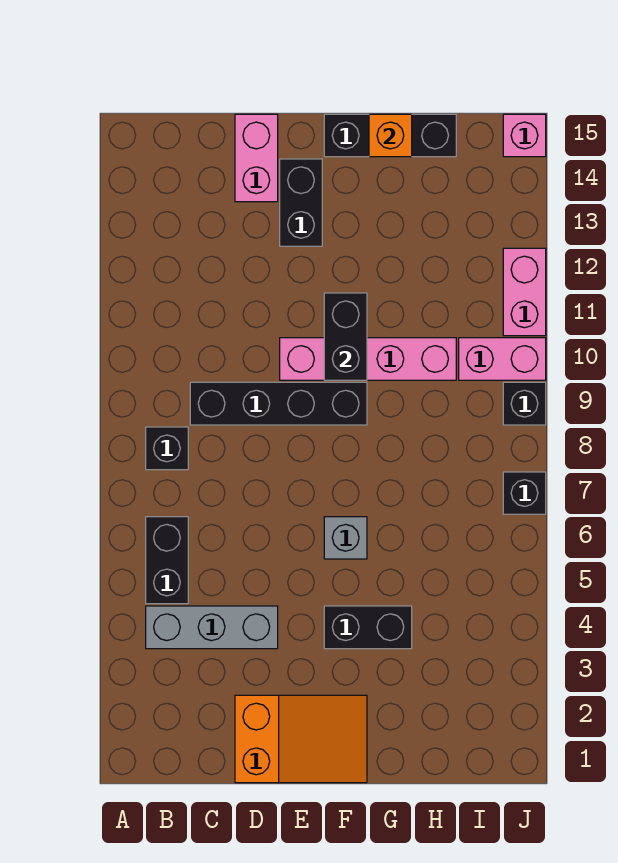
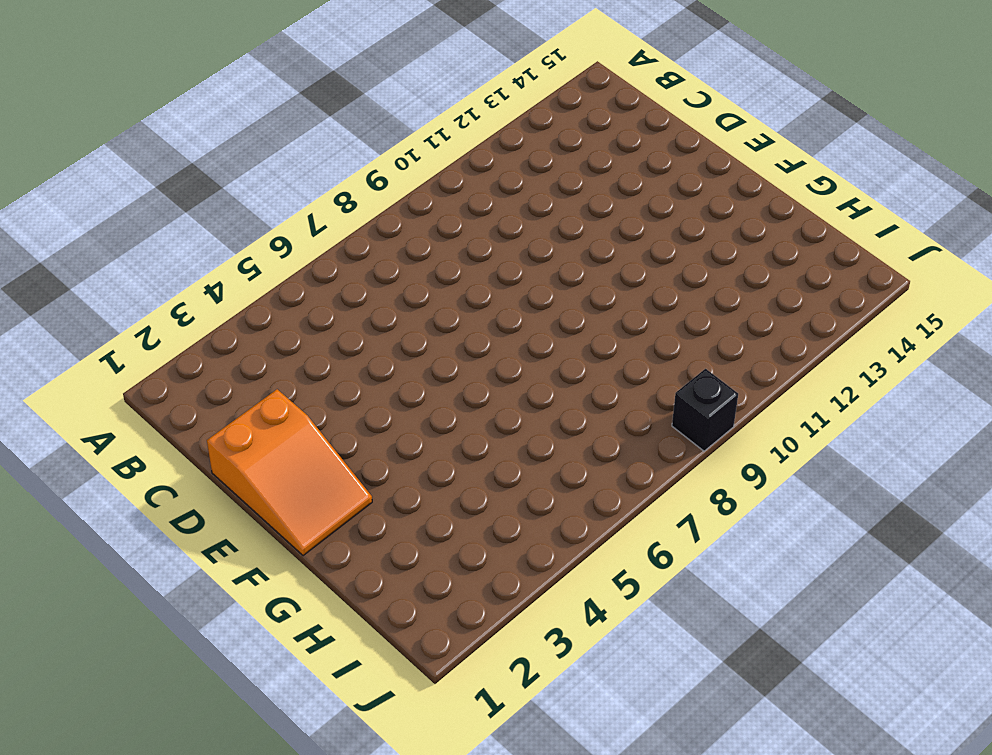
none -> grey brick B4:D4 level 1
none -> black brick B5:B6 level 1
none -> black brick B8 level 1

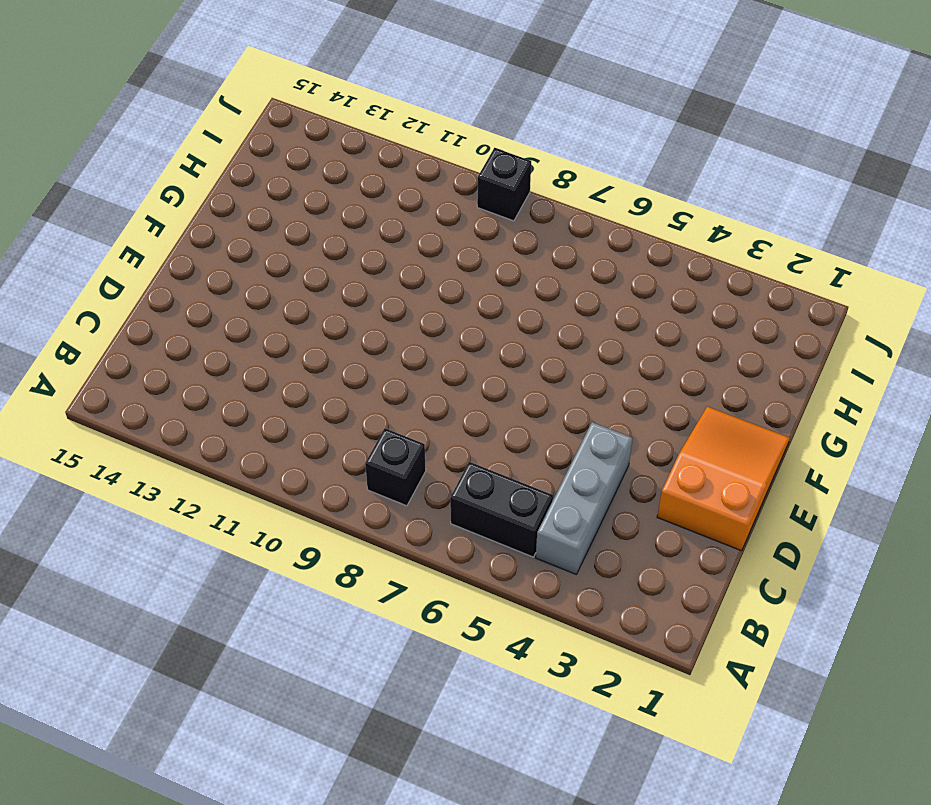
none -> black brick C9:F9 level 1
none -> pink brick D14:D15 level 1
none -> pink brick E10:H10 level 1

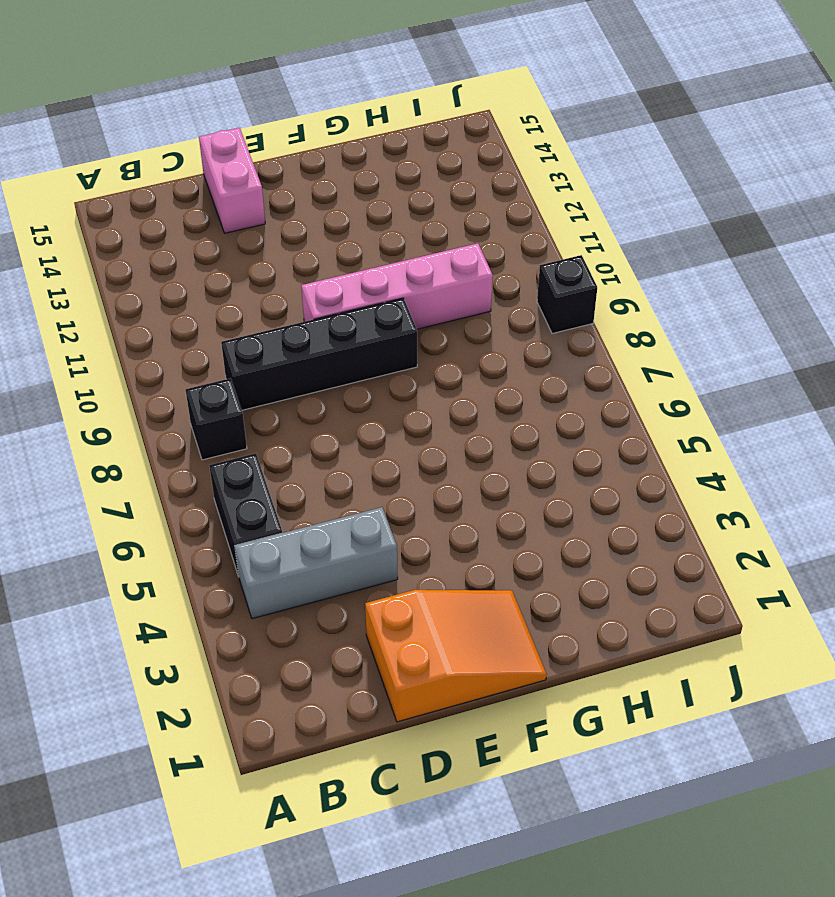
none -> black brick E13:E14 level 1
none -> black brick F4:G4 level 1
none -> grey brick F6 level 1

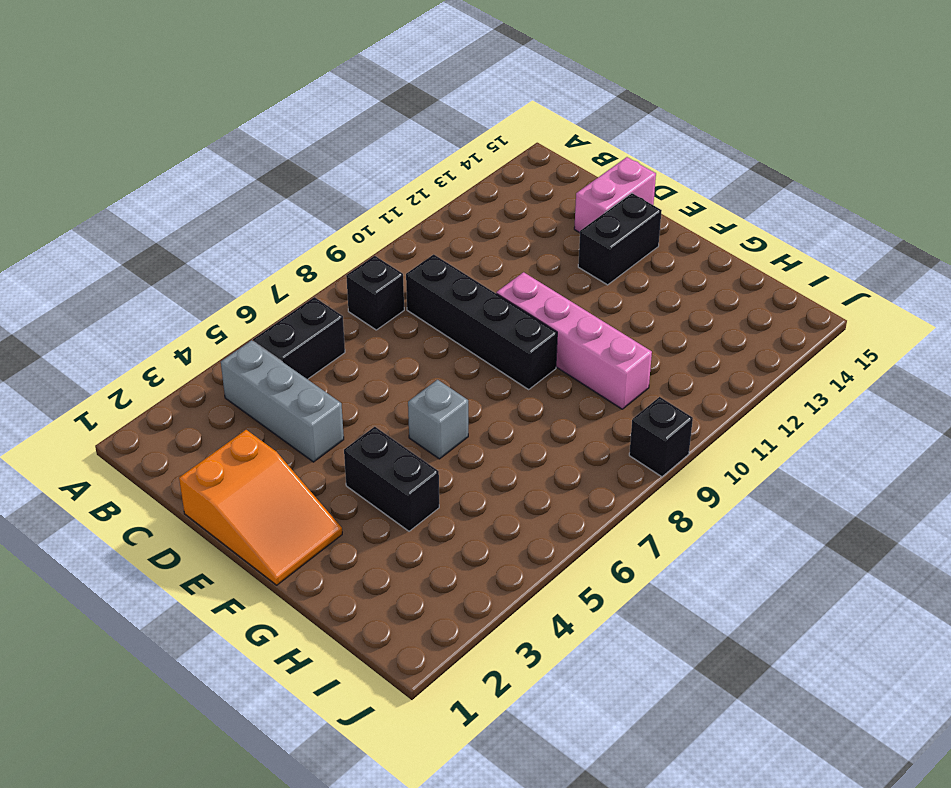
none -> black brick F15:H15 level 1
none -> pink brick I10:J10 level 1
none -> black brick J7 level 1

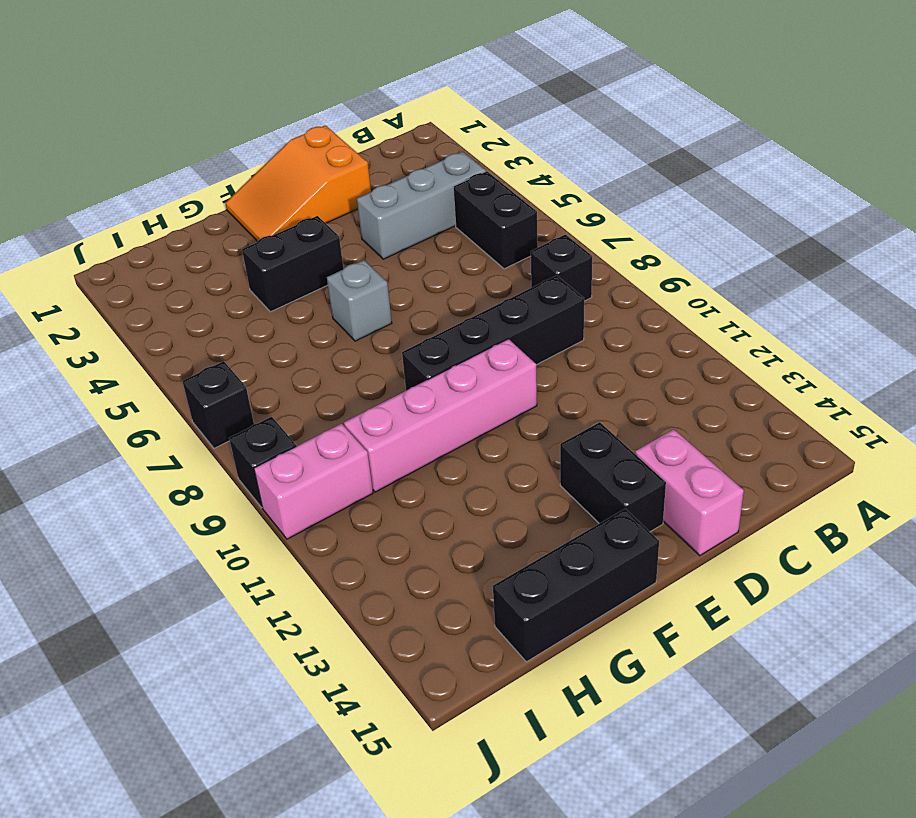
none -> pink brick J11:J12 level 1
none -> pink brick J15 level 1
none -> black brick F10:F11 level 2

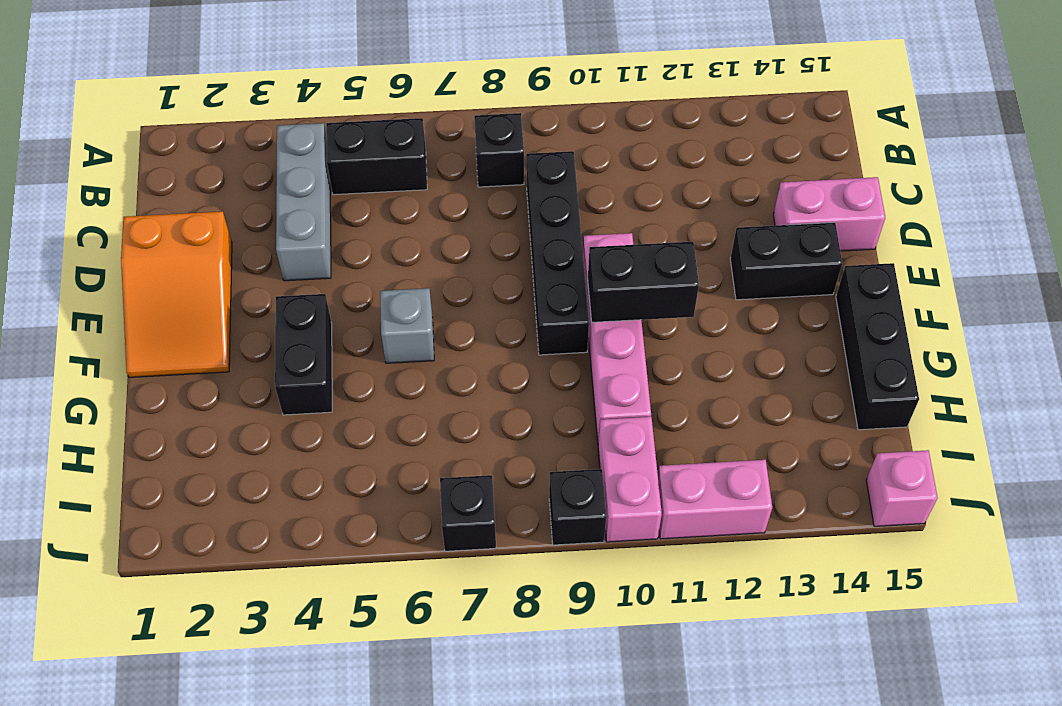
none -> orange brick G15 level 2

